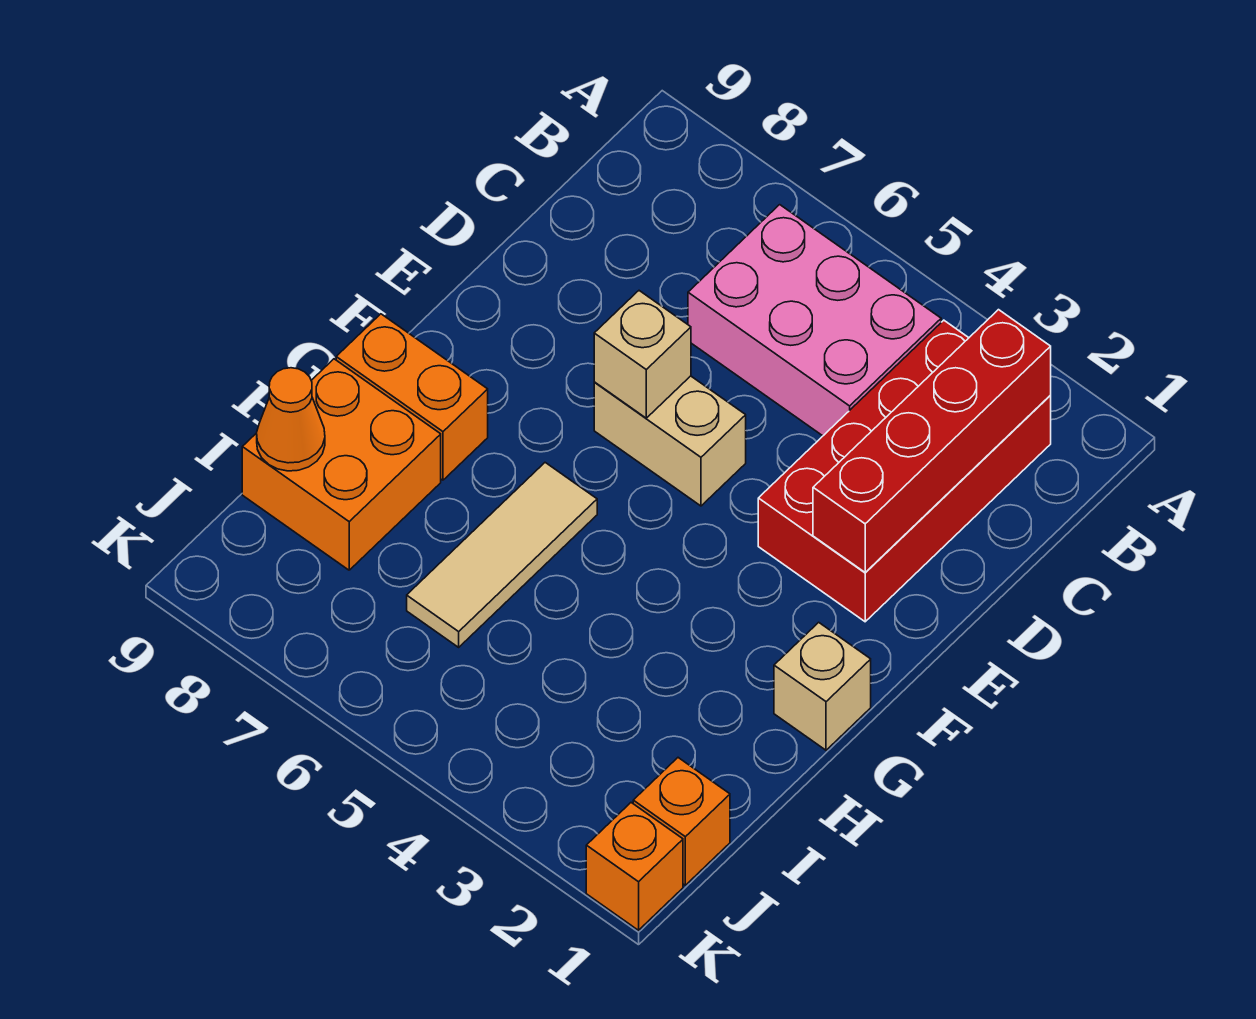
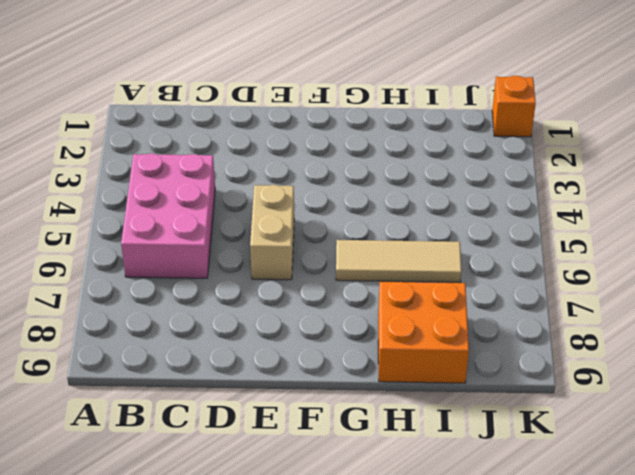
none -> red brick B2:E3 level 1
none -> tan brick G1 level 1
none -> orange brick G8:G9 level 1

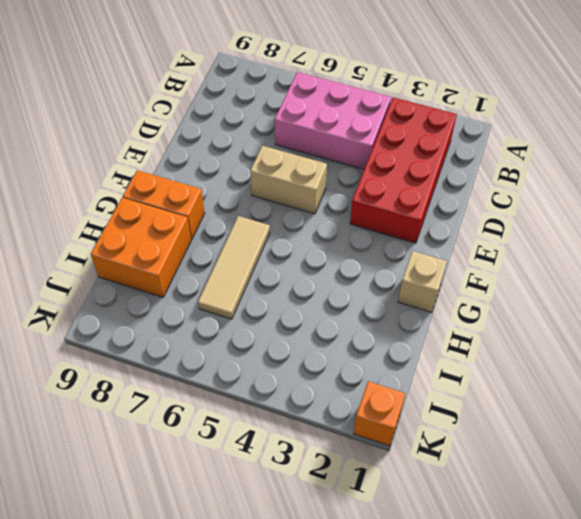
none -> orange brick J1 level 1
none -> red brick B2:E2 level 2
none -> tan brick E6 level 2

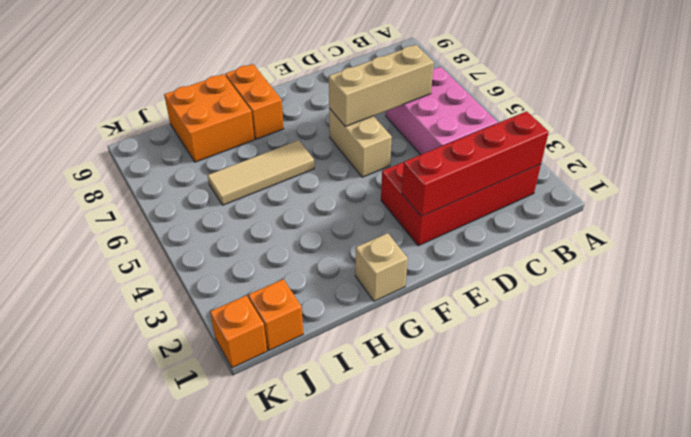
tan brick C6:E6 level 2 -> tan brick E6 level 2
none -> orange cone I9 level 2

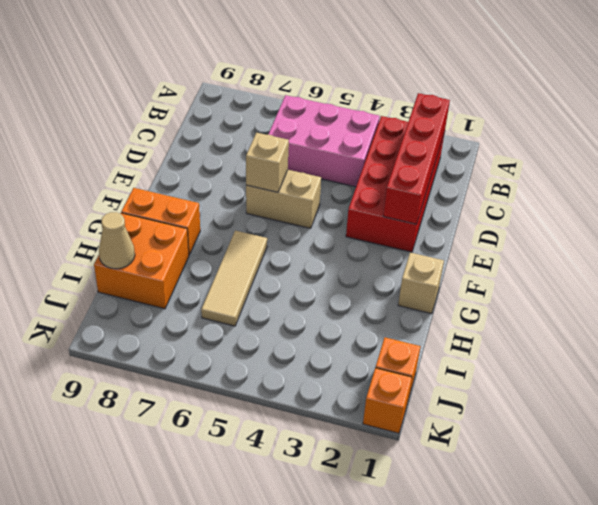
tan cone I9 level 2 -> orange cone I9 level 2

